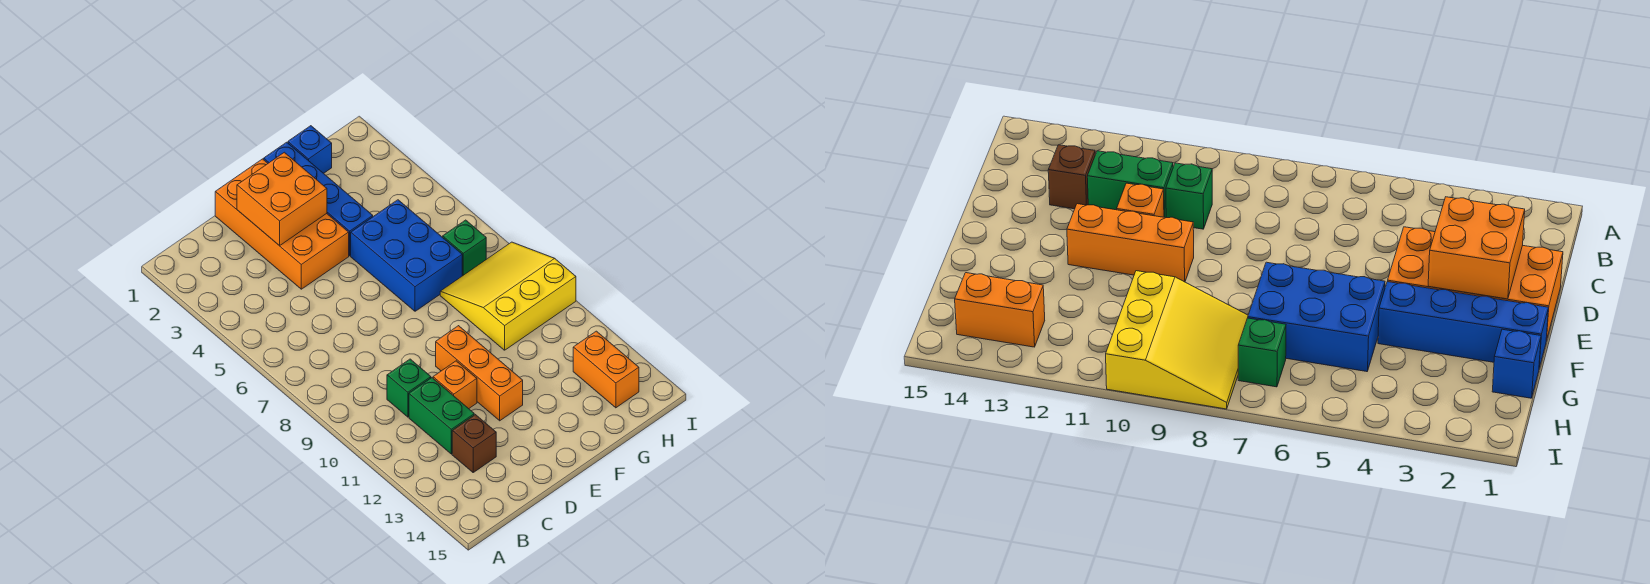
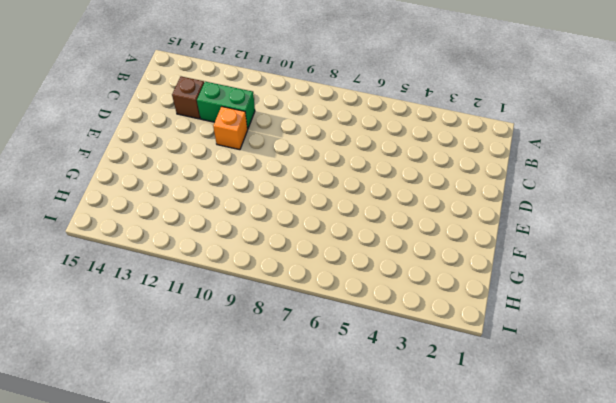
none -> green brick C10 level 1
none -> orange brick D1:E4 level 1
none -> orange brick E10:E12 level 1

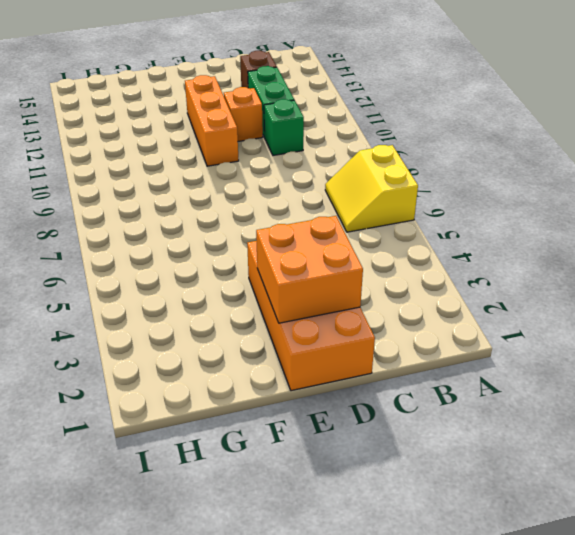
yellow slope A6:B7 level 1 top A -> none
none -> blue brick F1:F4 level 1
none -> blue brick F5:G7 level 1
none -> blue brick G1 level 1

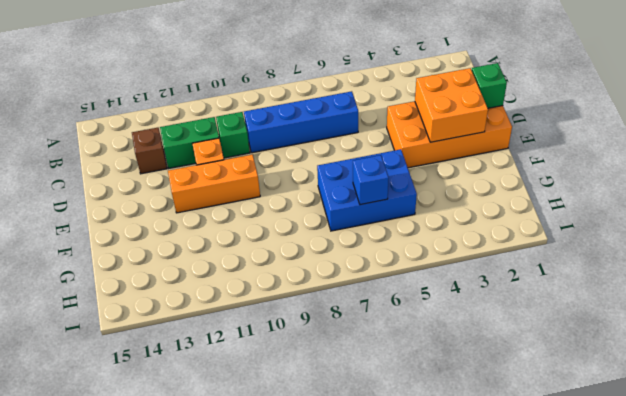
blue brick C6:C9 level 1 -> blue brick F1:F4 level 1
green brick D1 level 2 -> green brick H7 level 1
blue brick G6 level 2 -> blue brick G1 level 1
none -> yellow slope G8:I10 level 1 top 10
none -> orange brick H13:H14 level 1

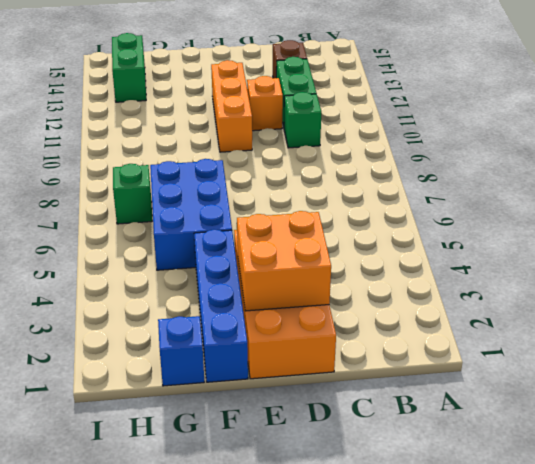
green brick H13:H14 level 1 -> orange brick H13:H14 level 1
none -> yellow slope G8:I10 level 1 top 10

